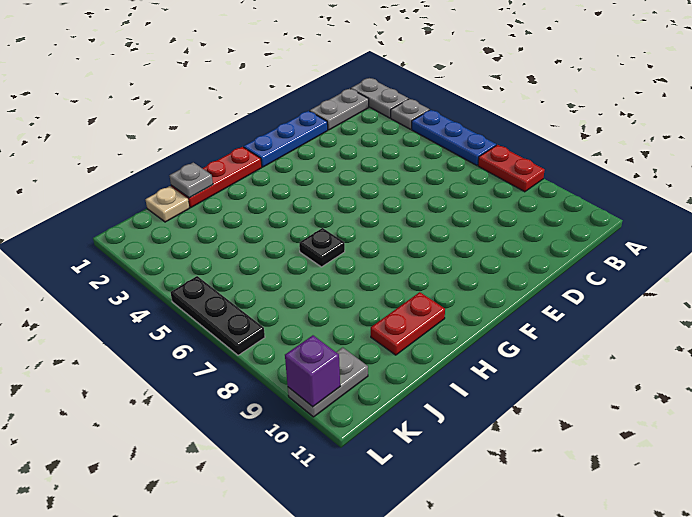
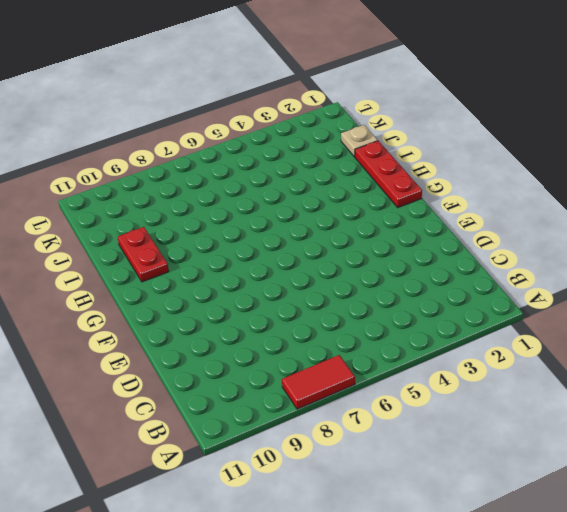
red tile A7:A8 level 1 -> red plate A7:A8 level 1
none -> grey plate A1:A2 level 1
none -> grey plate A3 level 1
none -> blue plate A4:A6 level 1

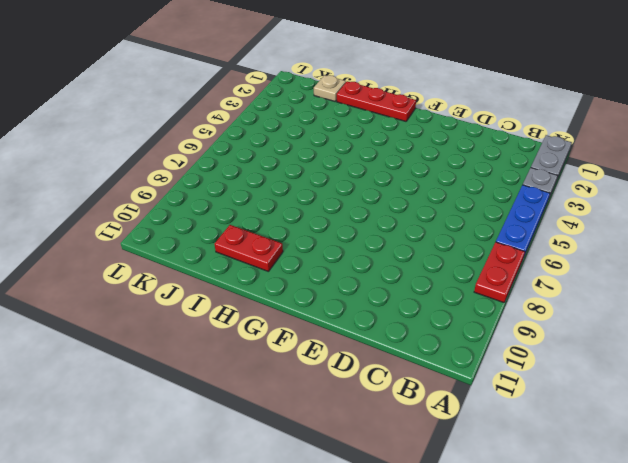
none -> grey plate B1:C1 level 1
none -> blue plate D1:F1 level 1
none -> black plate H6 level 1

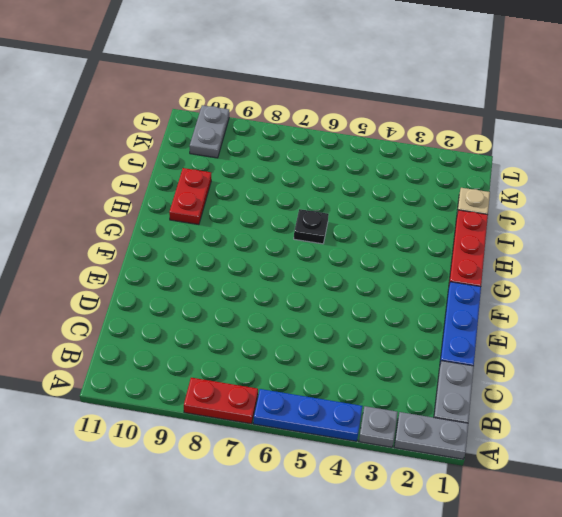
none -> black plate L5:L7 level 1
none -> grey plate I1 level 2
none -> purple brick L10 level 2

